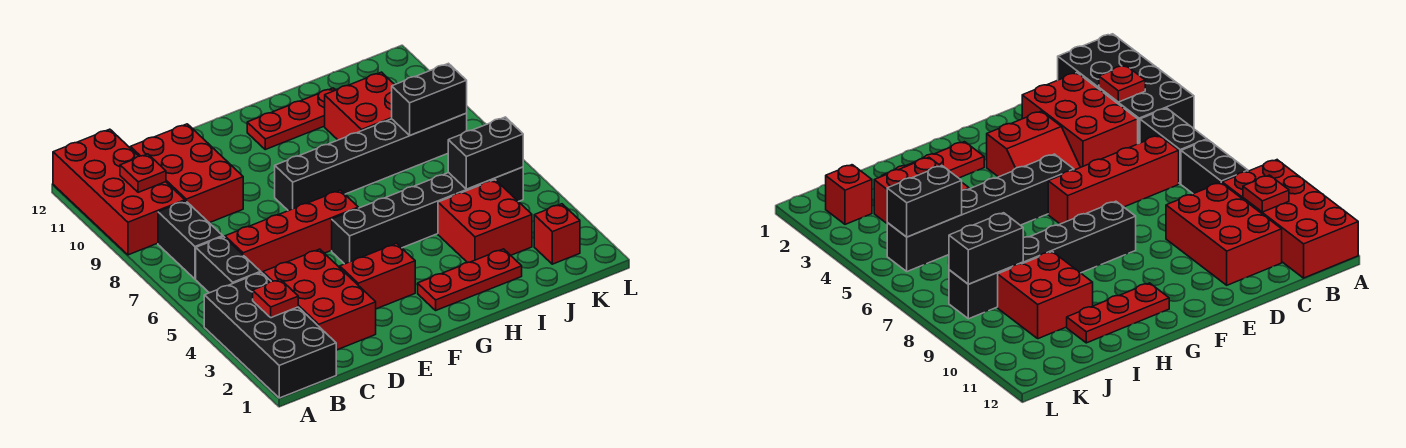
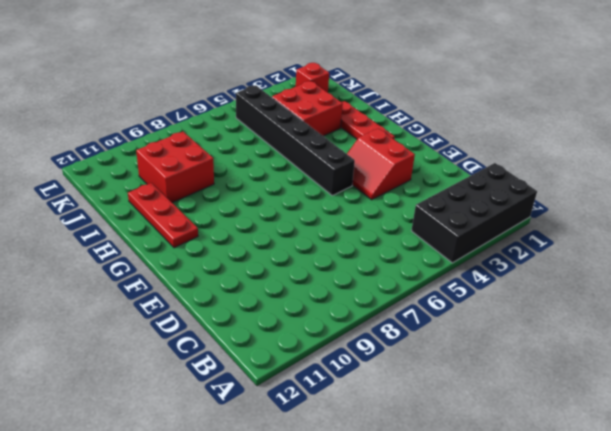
none -> red brick A9:B12 level 1
none -> black brick B5:B6 level 1
none -> black brick B7:B8 level 1

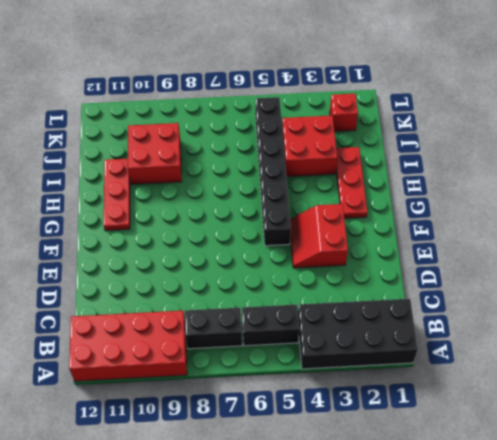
none -> red brick C2:D4 level 1
none -> red brick C6:F6 level 1
none -> red brick C9:D11 level 1

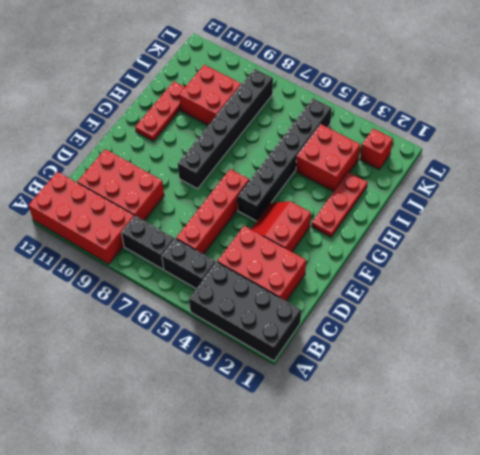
none -> red plate B3 level 2
none -> red plate B10 level 2
none -> black brick J5:K5 level 2

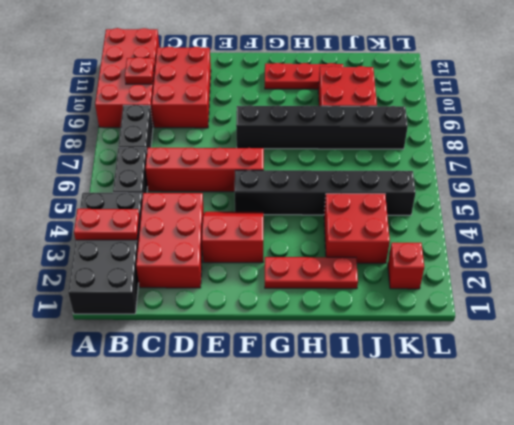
red plate A3:B3 level 2 -> red plate B3 level 2
none -> black brick J5:K5 level 2
none -> black brick J8:K8 level 2

